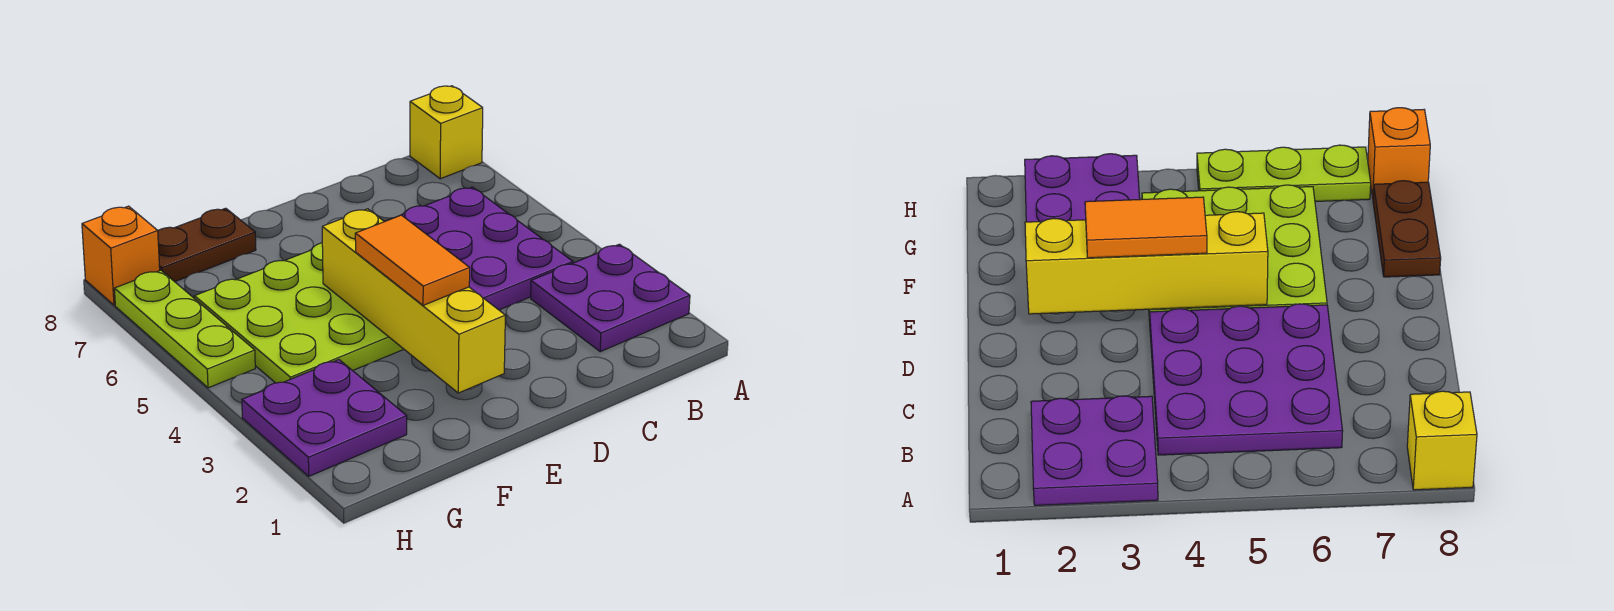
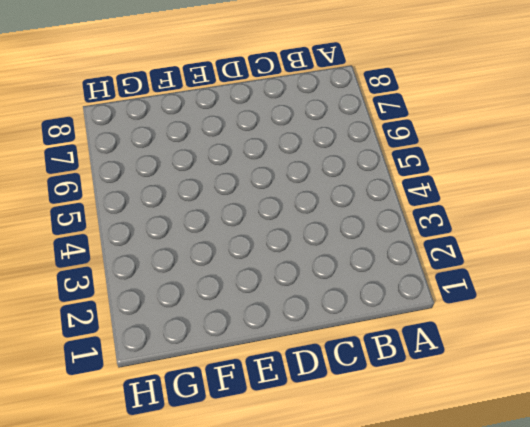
none -> purple plate A2:B3 level 1
none -> yellow brick A8 level 1

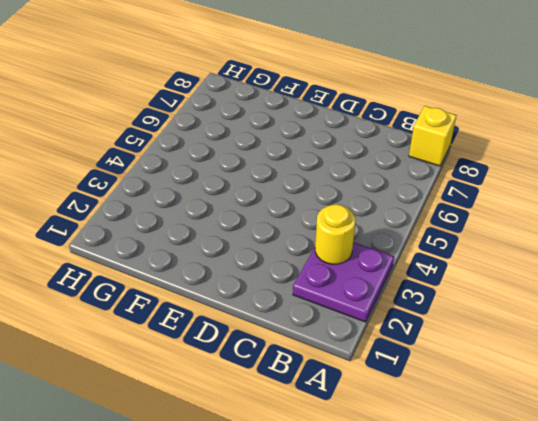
yellow round brick B3 level 2 -> none
none -> purple plate B4:D6 level 1
none -> lime plate E4:G6 level 1

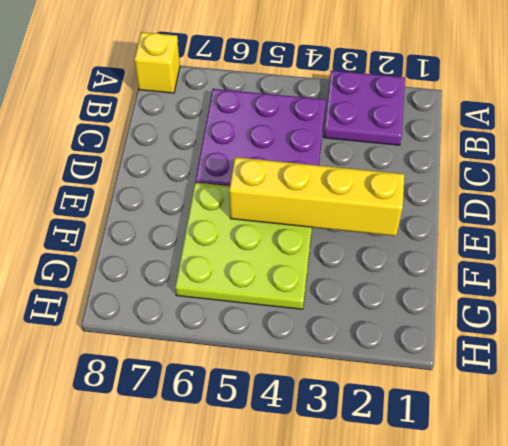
none -> brown plate F8:G8 level 1
none -> purple plate G2:H3 level 1

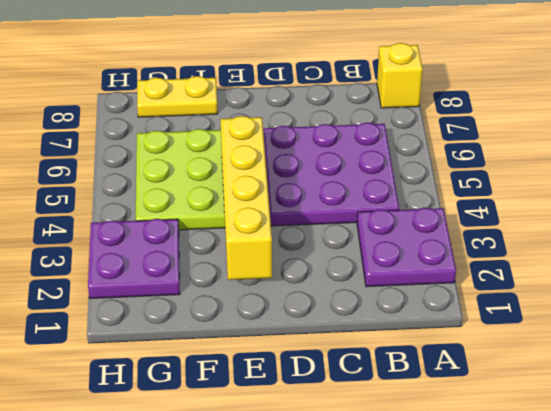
yellow plate F8:G8 level 1 -> brown plate F8:G8 level 1
none -> lime plate H5:H7 level 1
none -> orange brick H8 level 1

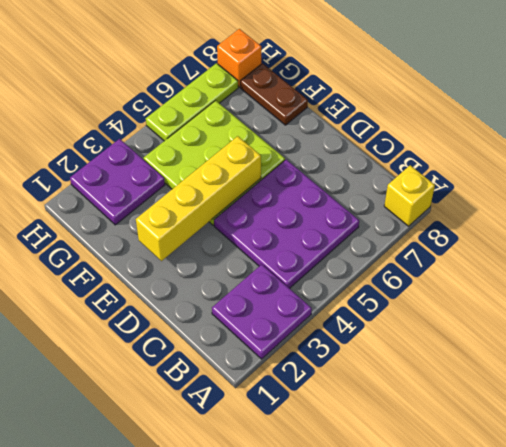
none -> orange tile E3:E4 level 3

